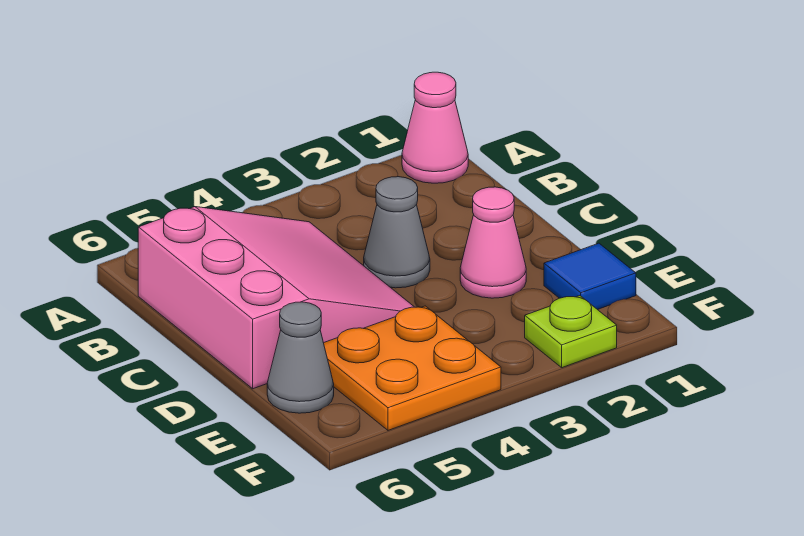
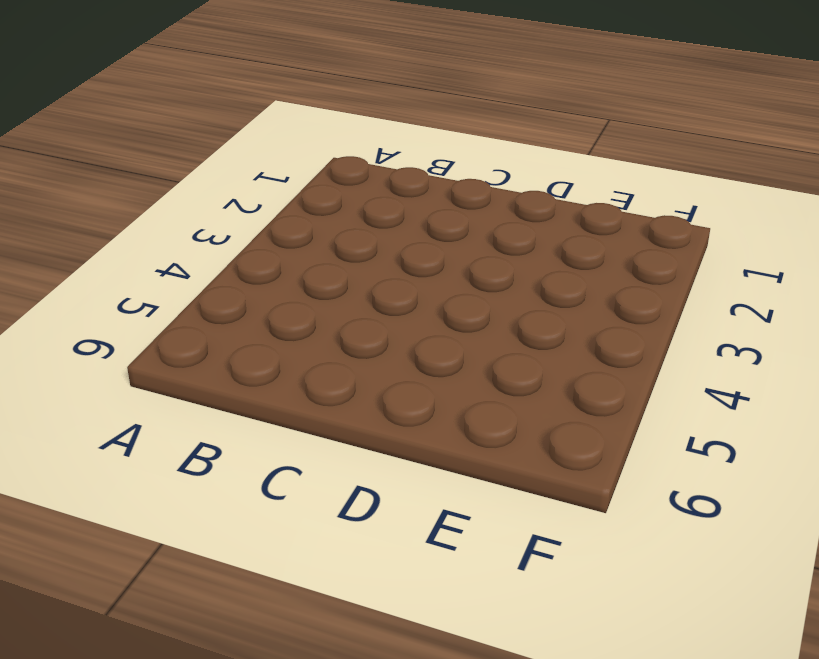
none -> pink cone A1 level 1
none -> pink slope B4:D6 level 1 top 6

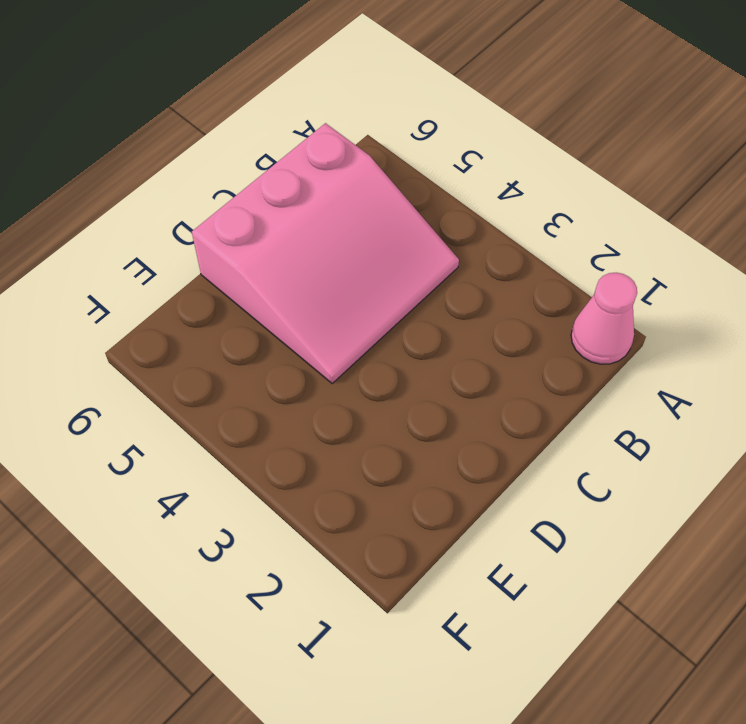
none -> grey cone C3 level 1
none -> pink cone D2 level 1

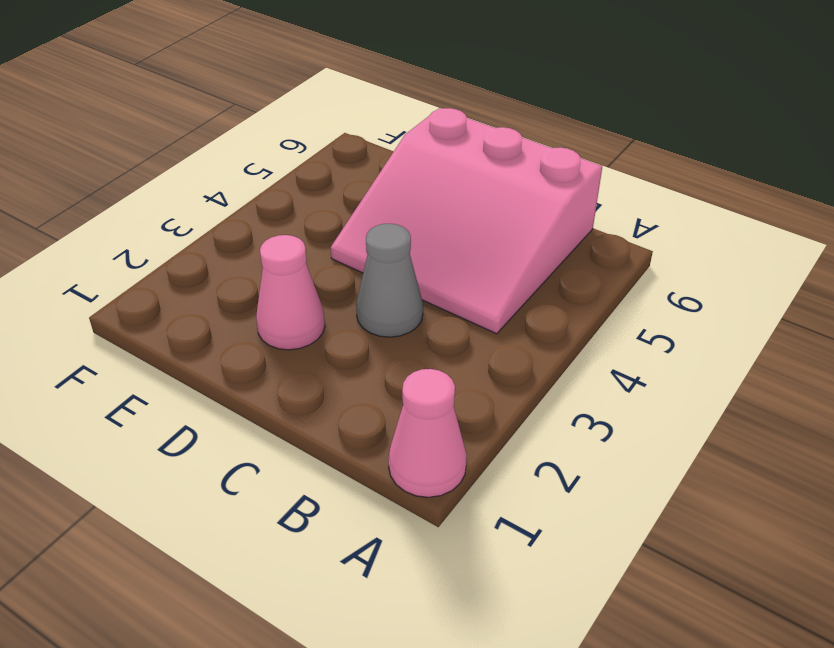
none -> blue tile E1 level 1
none -> orange plate E4:F5 level 1

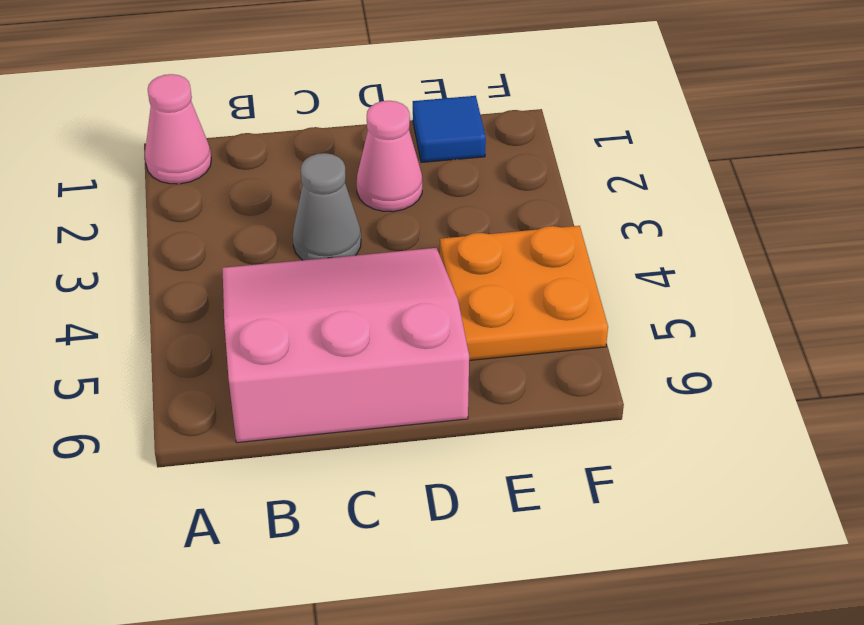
none -> grey cone E6 level 1
none -> lime plate F2 level 1

